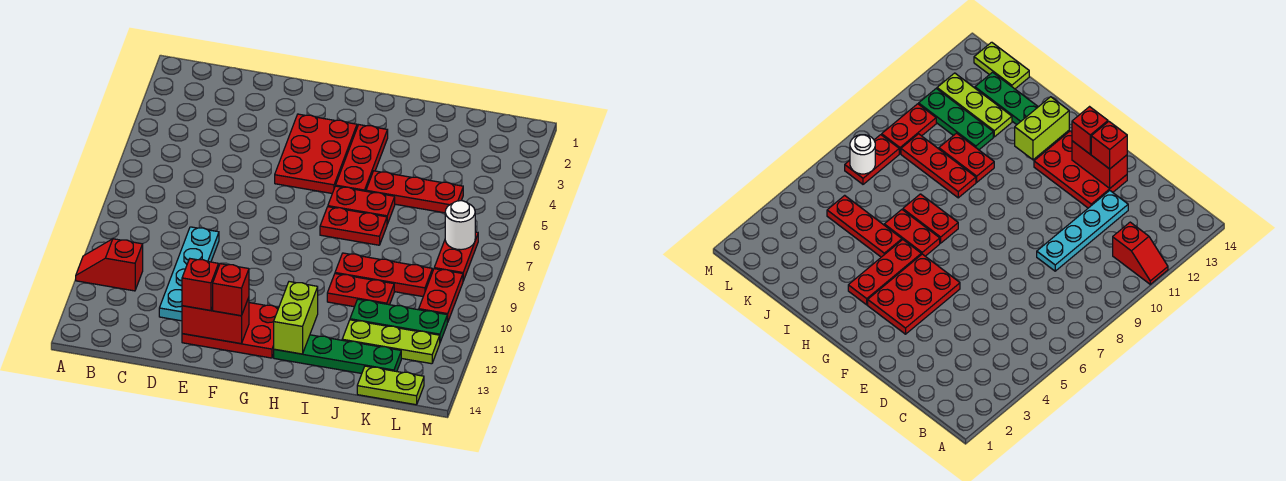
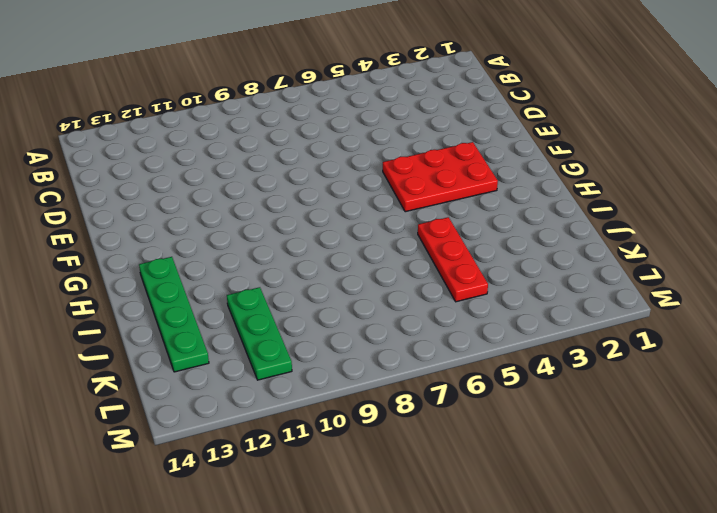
none -> red slope A11:B11 level 1 top B
none -> cyan plate D9:D12 level 1
none -> red plate E12:G13 level 1

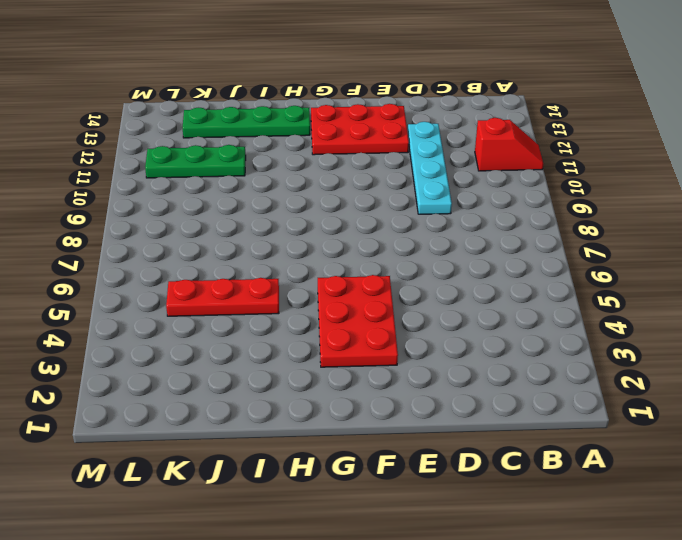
none -> red plate H3:H5 level 1
none -> red plate H6:I6 level 1
none -> red plate H7:I7 level 1

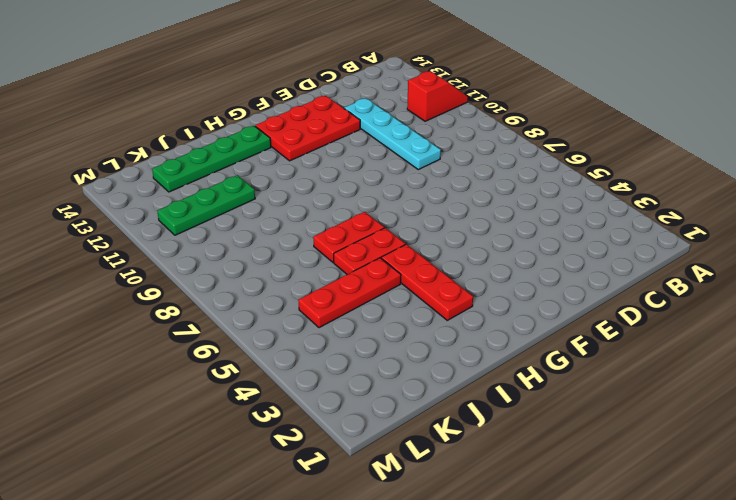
none -> red plate F3:G5 level 1
none -> red plate I9:K9 level 1
none -> red plate I10:J10 level 1

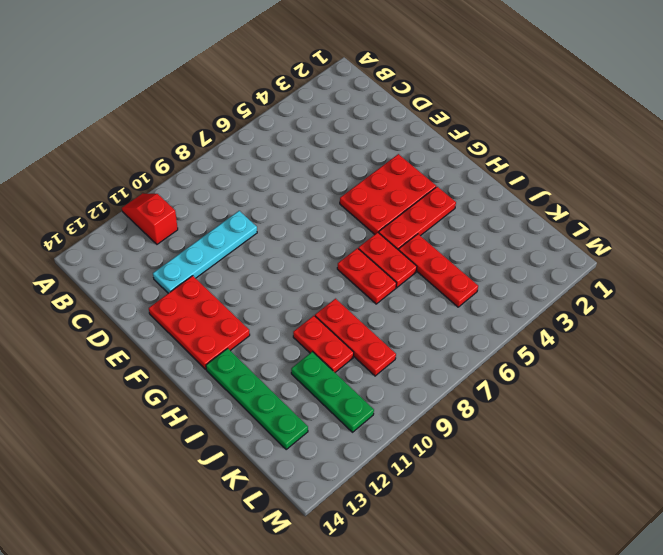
none -> lime plate J12:L12 level 1
none -> lime plate K14:L14 level 1
none -> red plate L7:L8 level 1

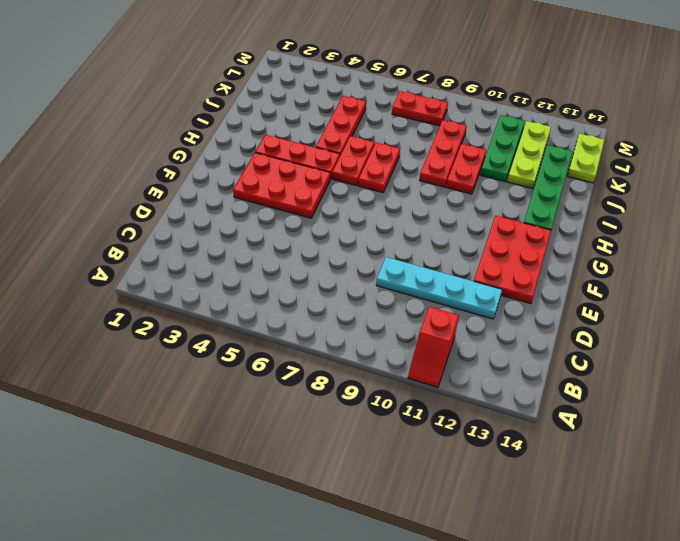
none -> red plate L9:L10 level 1
none -> red brick E13:F13 level 2
none -> lime brick H12:H13 level 2

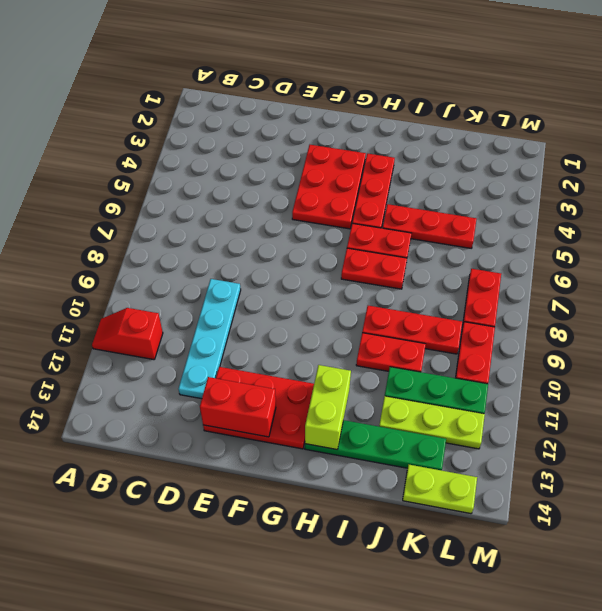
none -> white round brick L7 level 2
none -> red brick E13 level 3
none -> red brick F13 level 3

